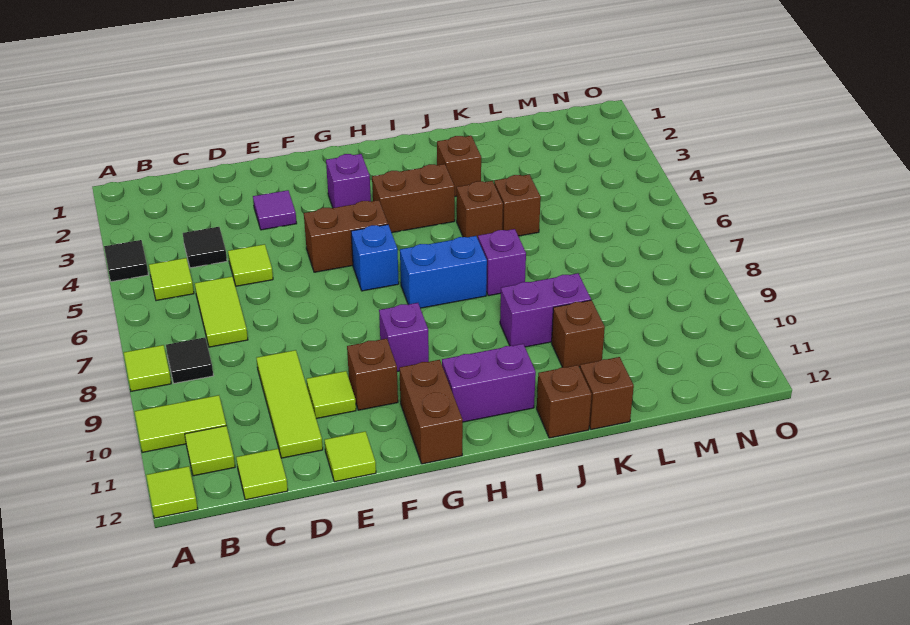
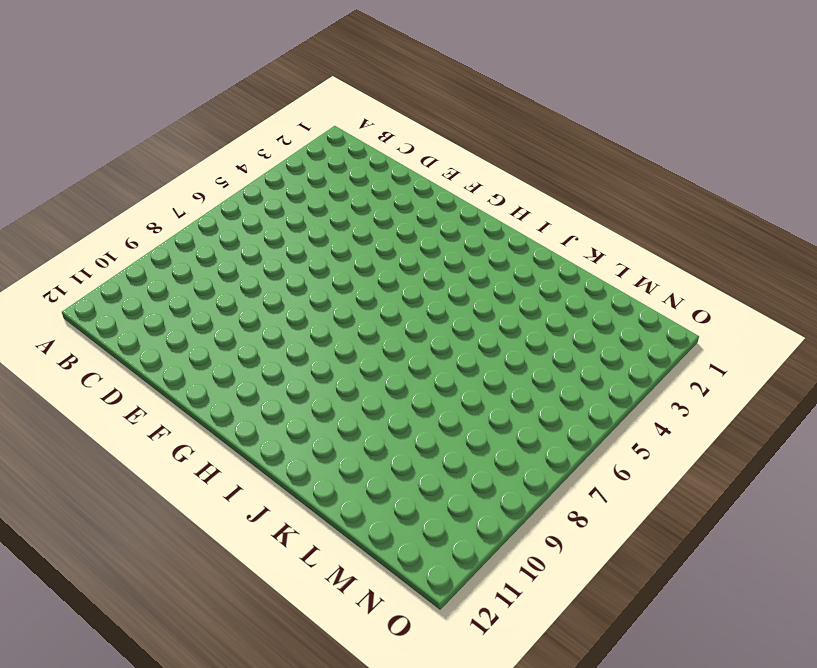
none -> black tile A4 level 1
none -> lime tile A8 level 1
none -> lime tile A10:B10 level 1
none -> lime tile A12 level 1

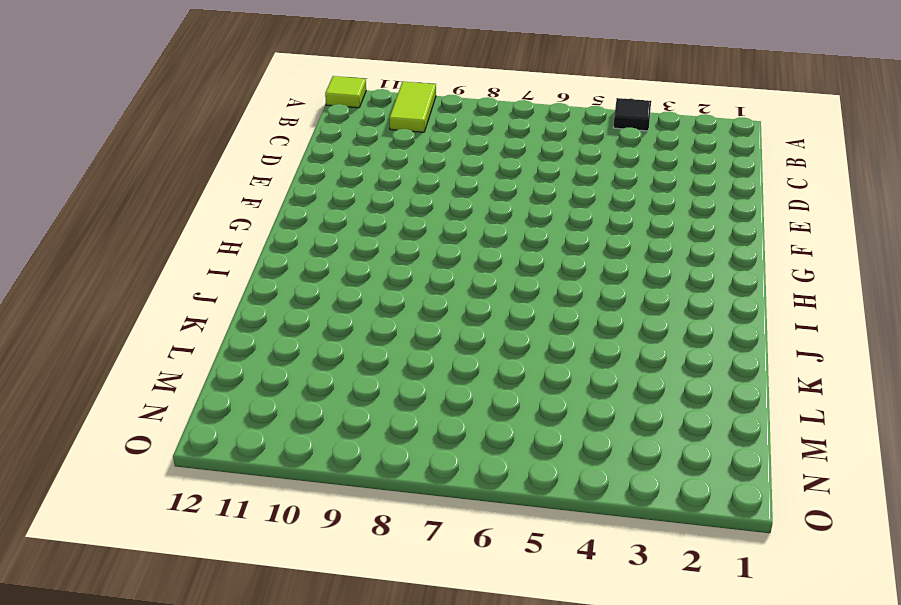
none -> lime tile A8 level 1
none -> lime tile B5 level 1
none -> black tile B8 level 1
none -> lime tile B11 level 1

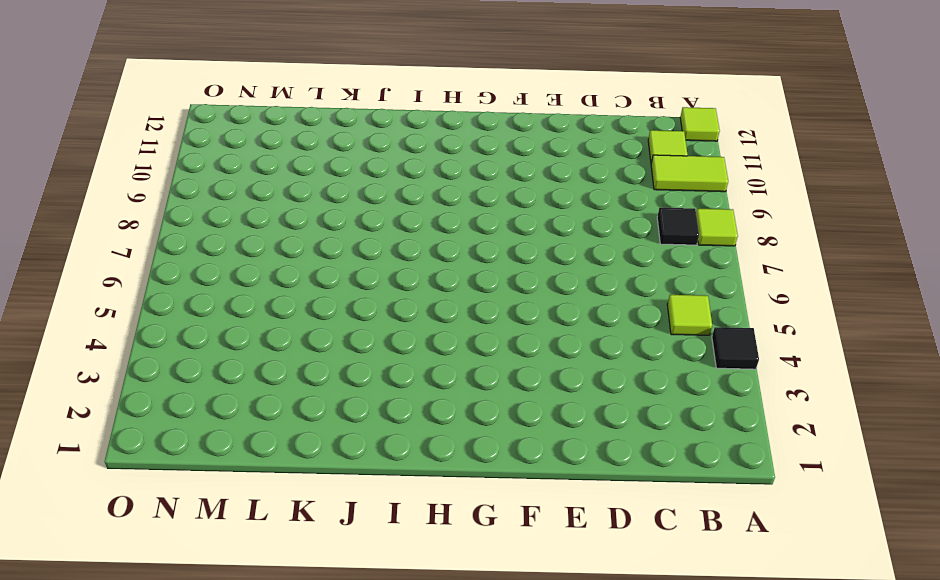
none -> black tile C4 level 1
none -> lime tile C6:C7 level 1
none -> lime tile C12 level 1
none -> lime tile D5 level 1

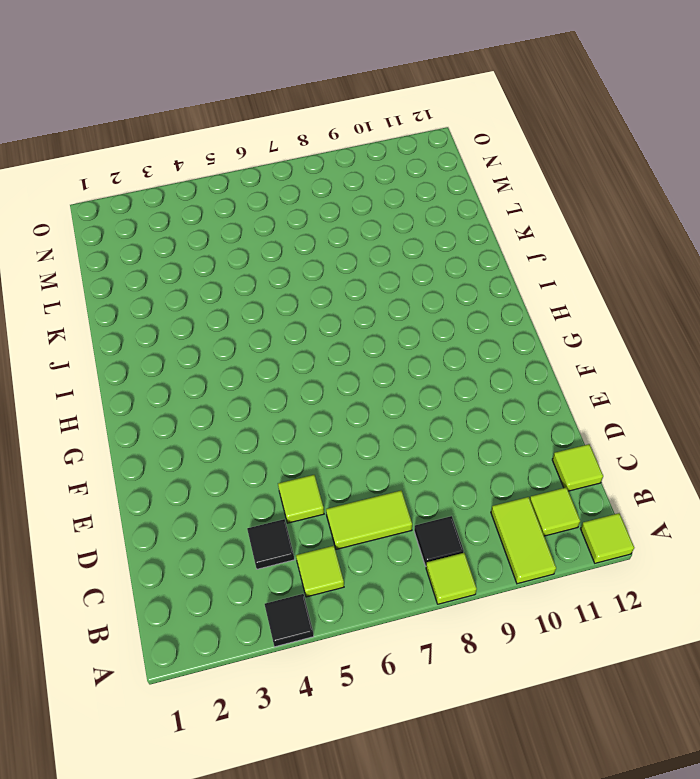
none -> lime tile D9:D11 level 1
none -> purple tile E3 level 1
none -> lime tile E10 level 1
none -> lime tile E12 level 1

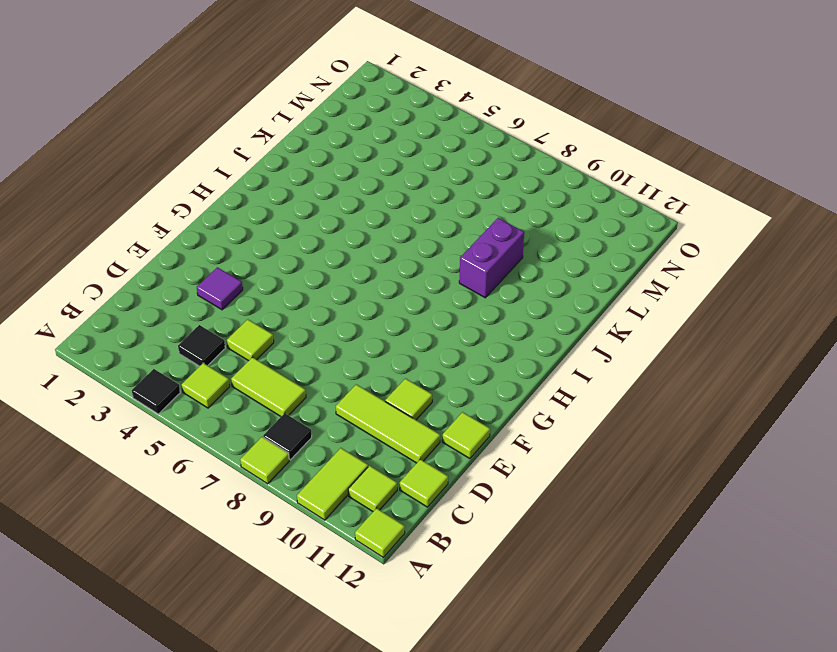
none -> brown brick F5:G5 level 1
none -> brown brick F10 level 1
none -> purple brick G3 level 1
none -> blue brick G6 level 1

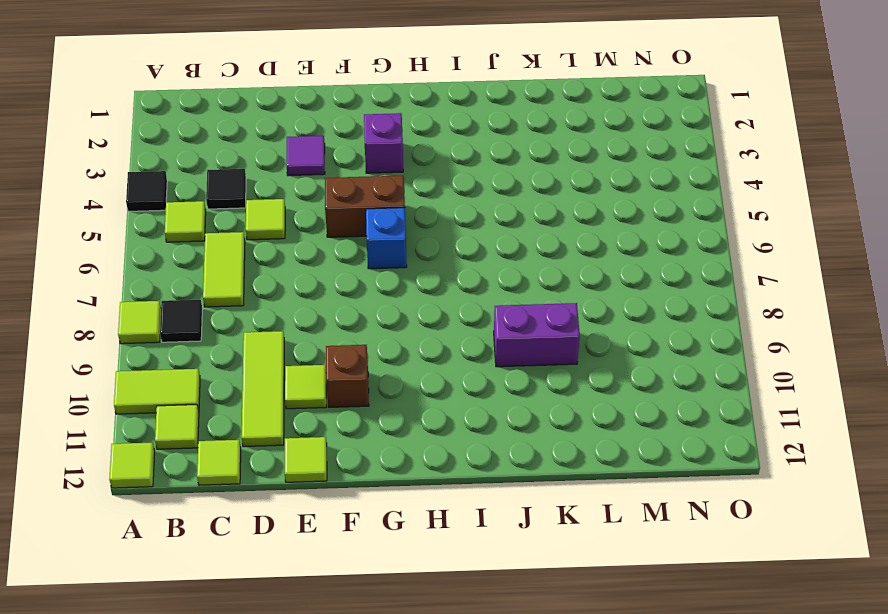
none -> purple brick G9 level 1
none -> brown brick G11:G12 level 1
none -> brown brick H4:I4 level 1
none -> blue brick H7:I7 level 1

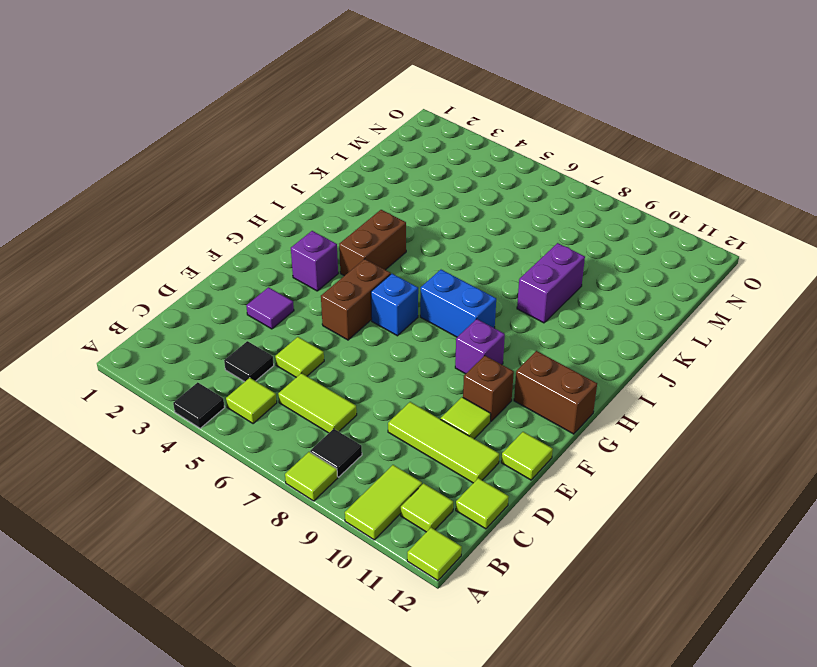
blue brick H7:H8 level 1 -> blue brick H7:I7 level 1
none -> purple brick H11:I11 level 1
none -> brown brick J3 level 1
none -> brown brick J5 level 1
none -> purple brick J7 level 1

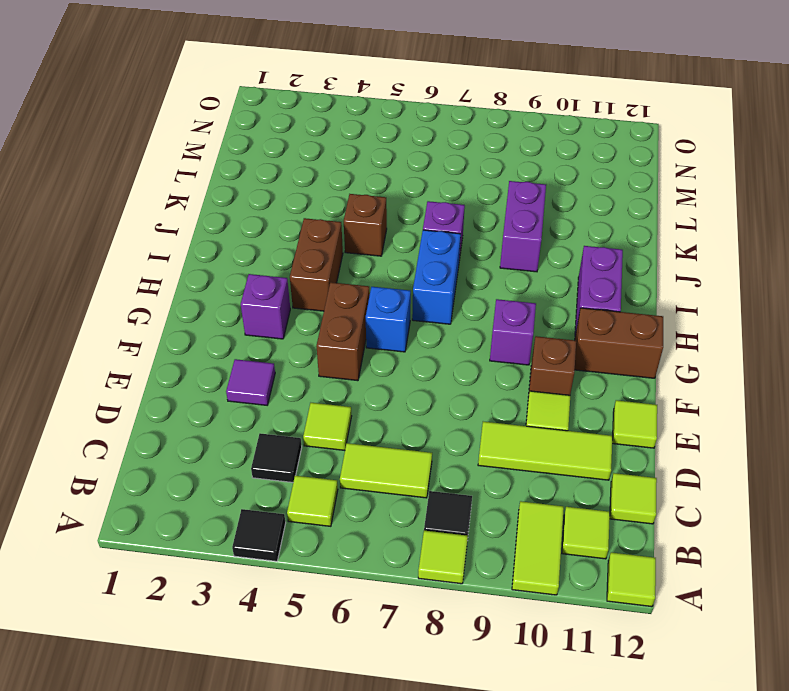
none -> brown brick J3 level 1
none -> brown brick J12 level 1
none -> brown brick K5 level 1
none -> brown brick K10 level 1

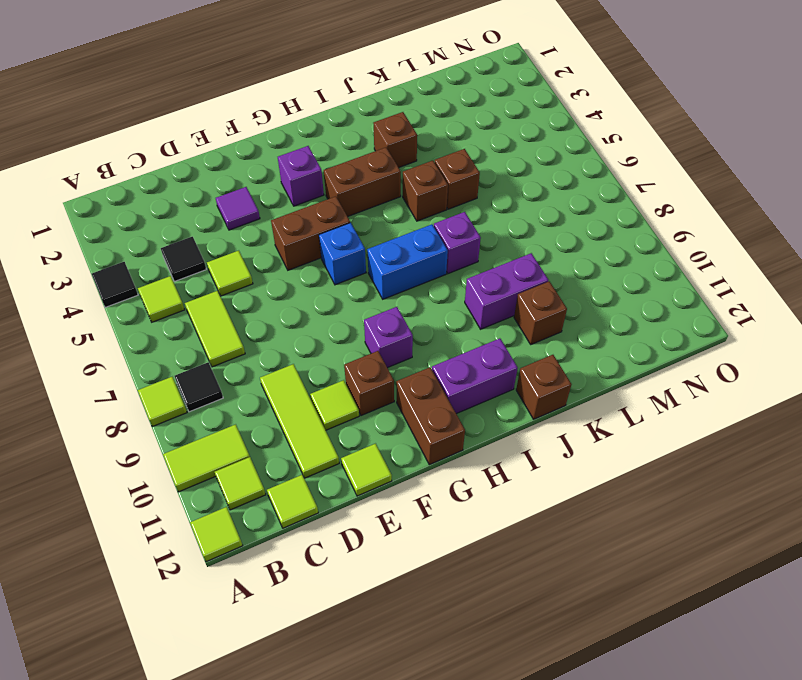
none -> brown brick K12 level 1

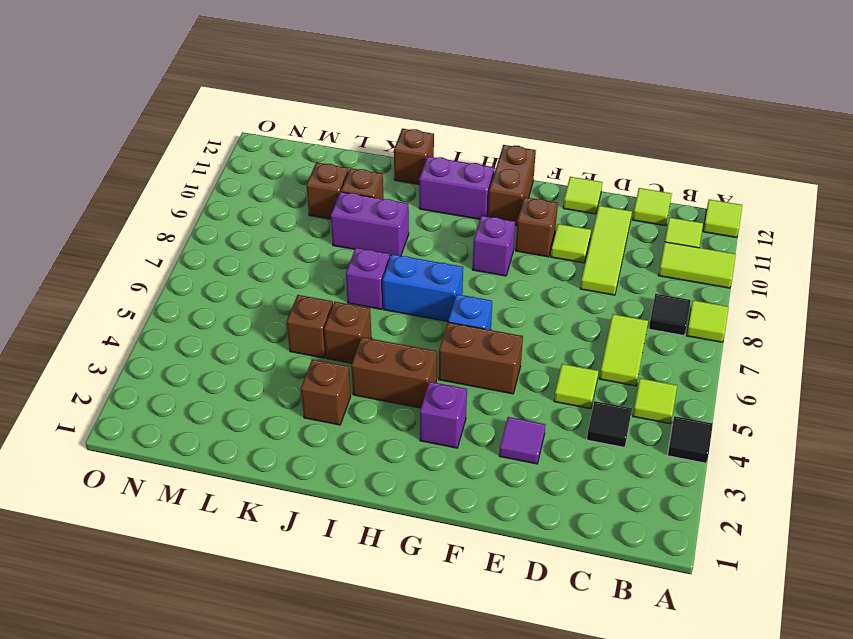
brown brick L10 level 1 -> brown brick K12 level 1

